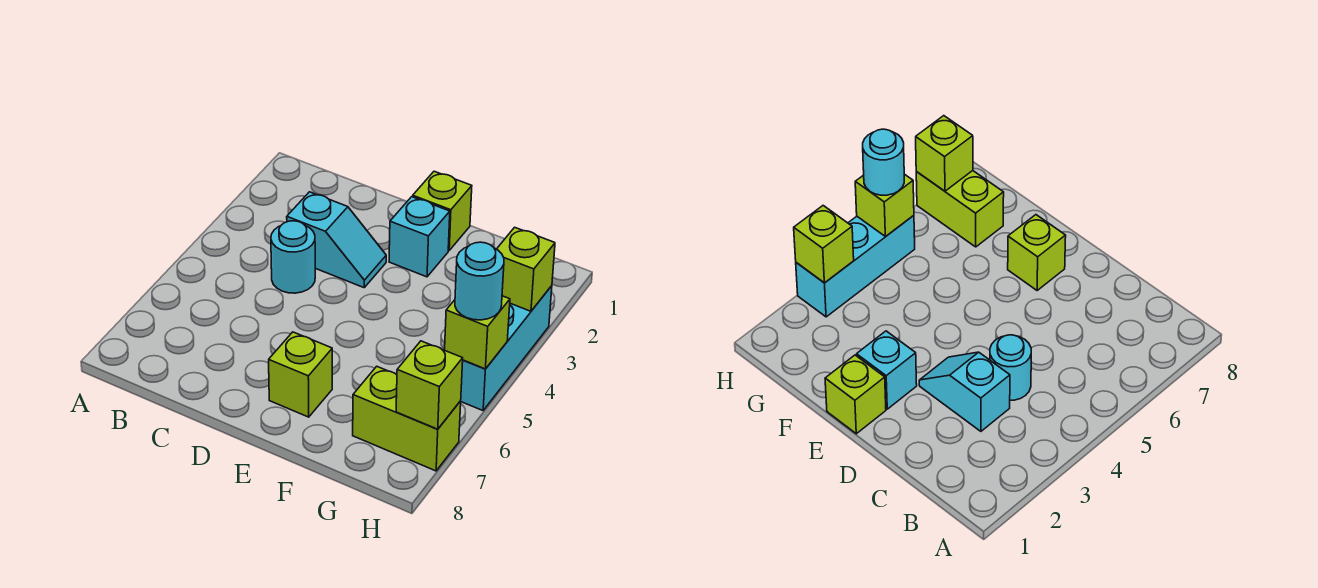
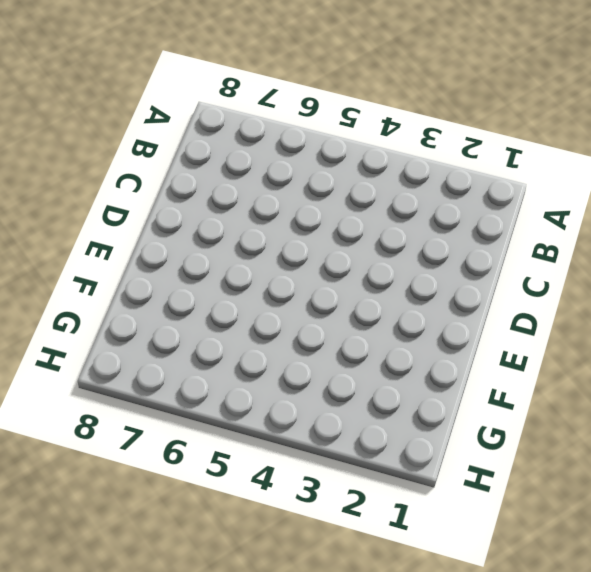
none -> cyan slope C3:D3 level 1 top C
none -> cyan round brick C4 level 1

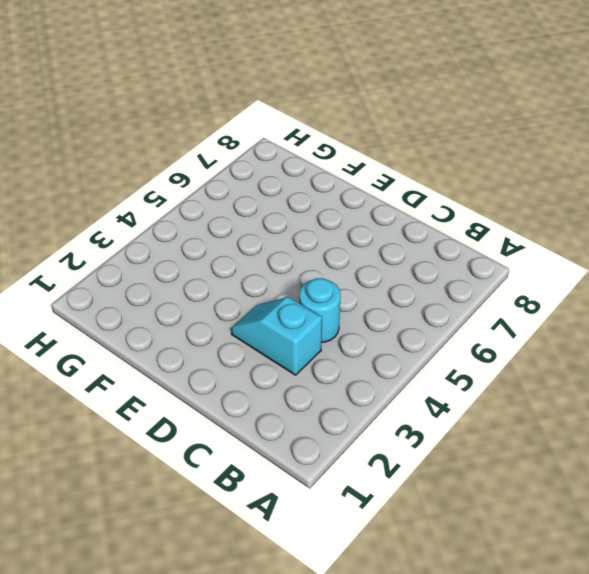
none -> lime brick E1 level 1
none -> cyan brick E2 level 1

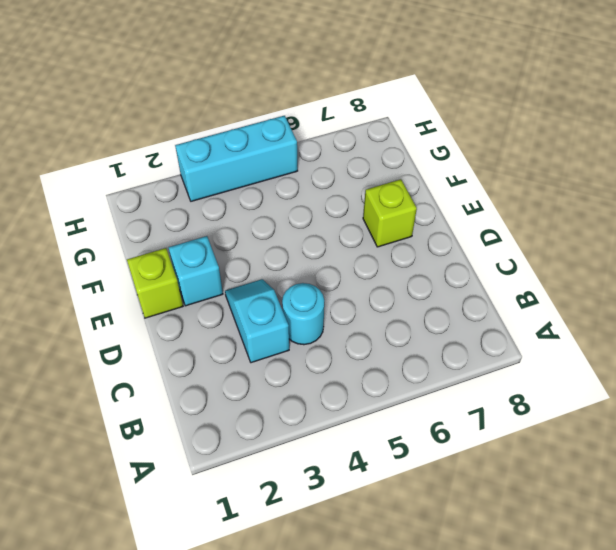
none -> lime brick G7:H7 level 1
none -> lime brick H3 level 2

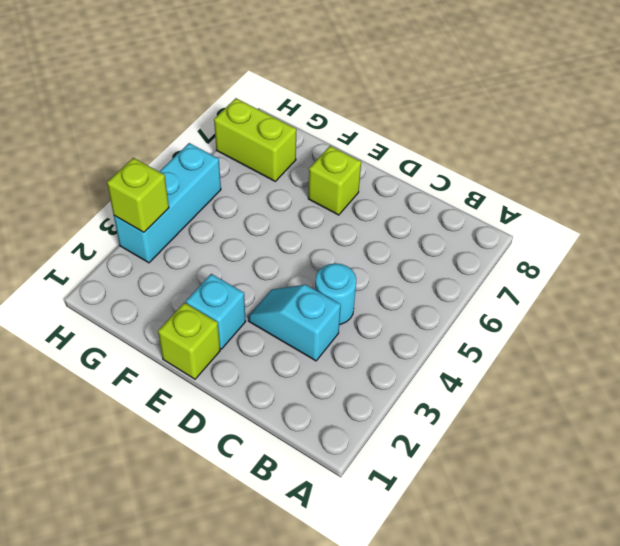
none -> lime brick H5 level 2
none -> lime brick H7 level 2

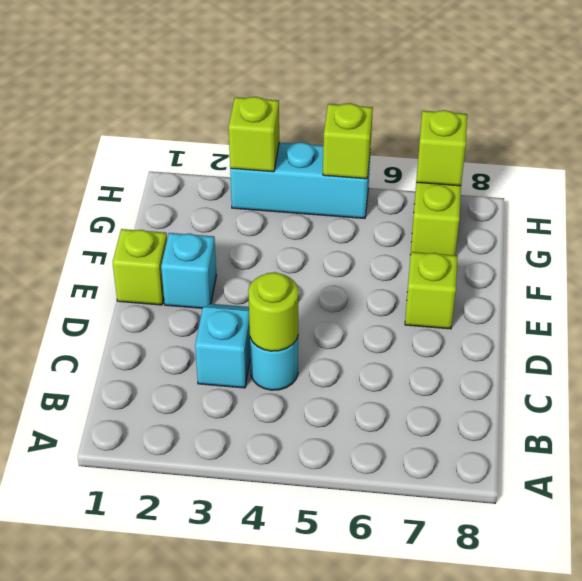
lime round brick C4 level 2 -> none
none -> cyan round brick H5 level 3

